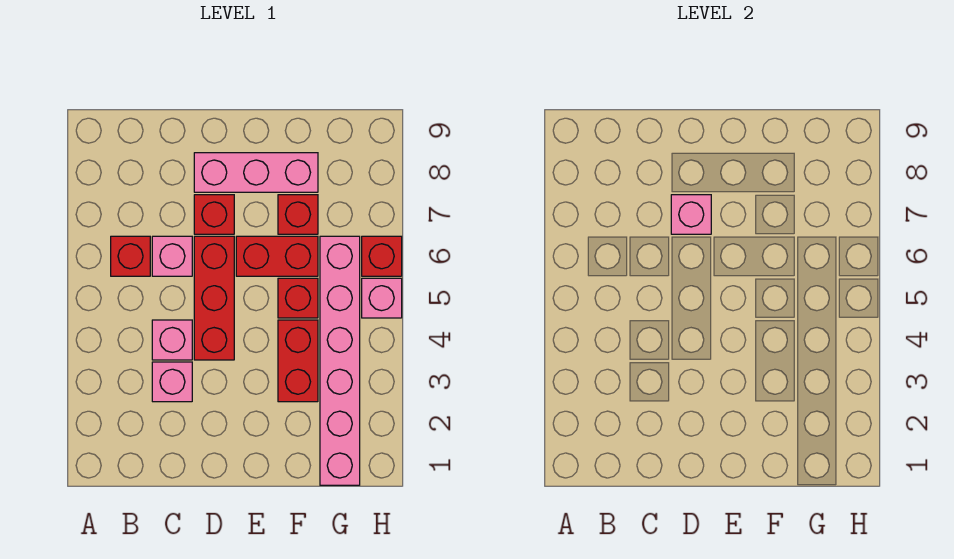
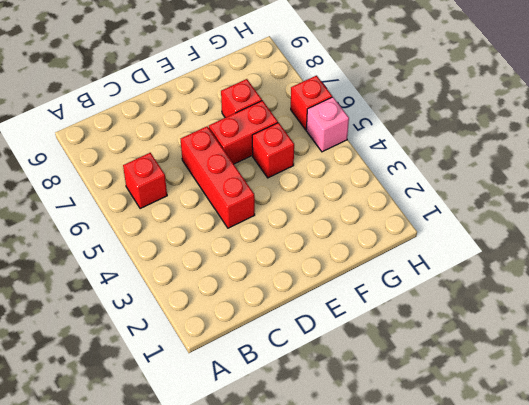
none -> pink brick C3 level 1
none -> pink brick C4 level 1
none -> pink brick C6 level 1

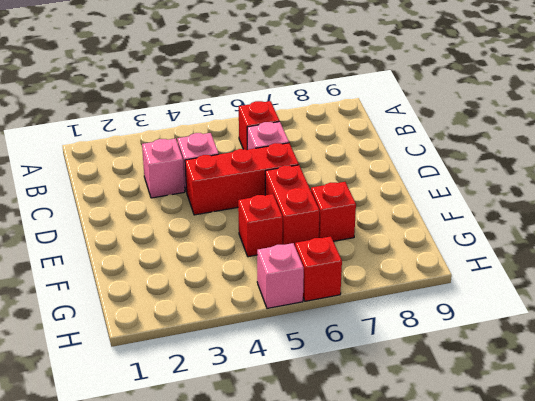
none -> red brick D7 level 1
none -> pink brick D8:F8 level 1
none -> red brick F3:F4 level 1

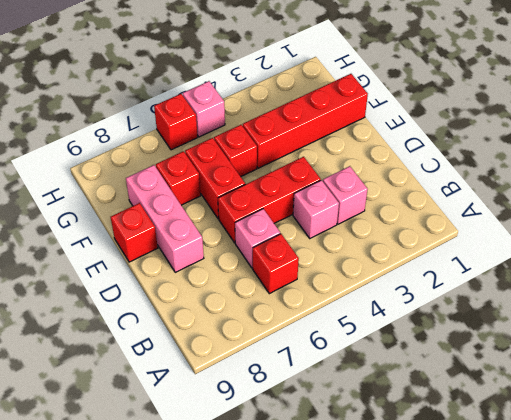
red brick E9 level 1 -> red brick D7 level 1
red brick F1:F4 level 1 -> red brick F3:F4 level 1
none -> pink brick G1:G6 level 1
none -> pink brick D7 level 2

